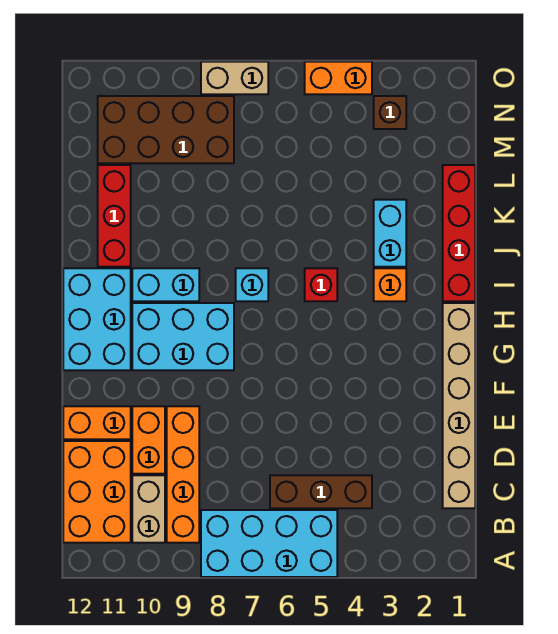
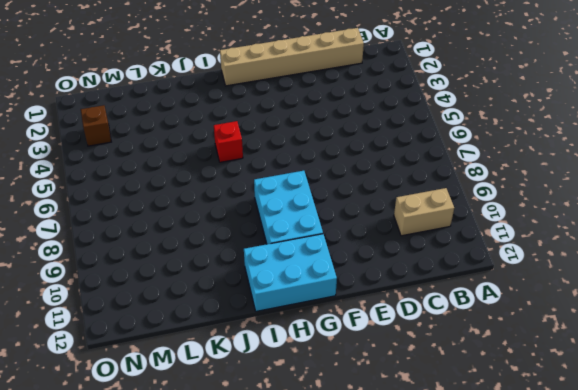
none -> cyan brick A5:B8 level 1
none -> orange brick B9:E9 level 1
none -> orange brick B11:D12 level 1

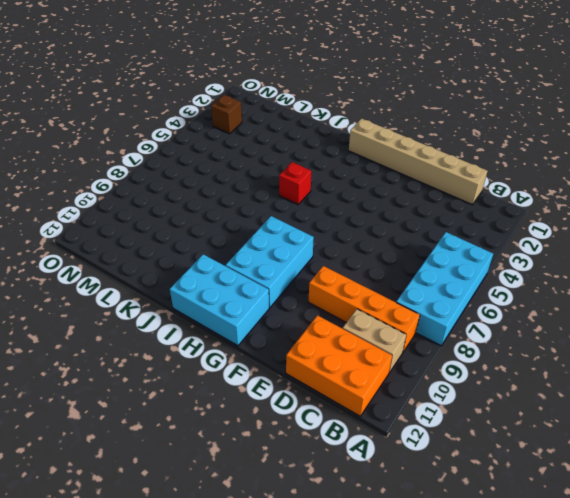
none -> brown brick C4:C6 level 1
none -> orange brick D10:E10 level 1
none -> orange brick E11:E12 level 1

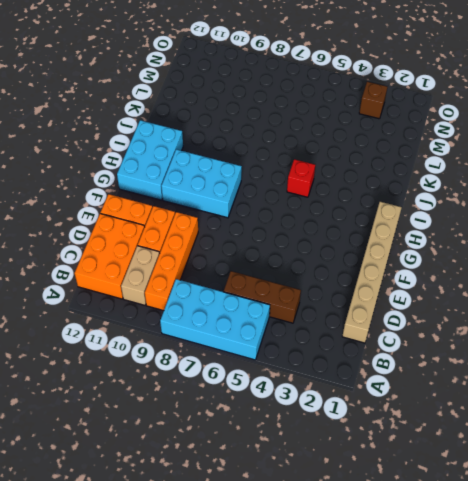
none -> red brick I1:L1 level 1
none -> orange brick I3 level 1
none -> cyan brick I7 level 1

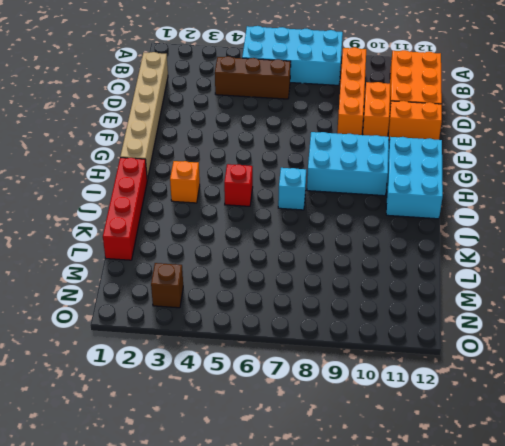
none -> tan brick B10:C10 level 1
none -> cyan brick I9:I10 level 1
none -> cyan brick J3:K3 level 1

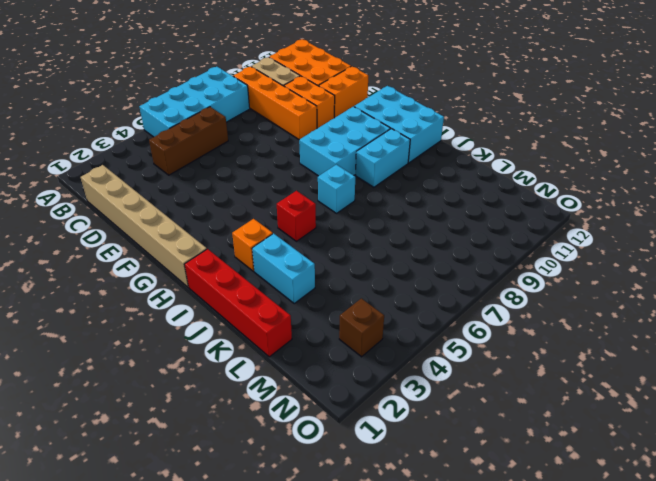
none -> red brick J11:L11 level 1
none -> brown brick M8:N11 level 1
none -> orange brick O4:O5 level 1

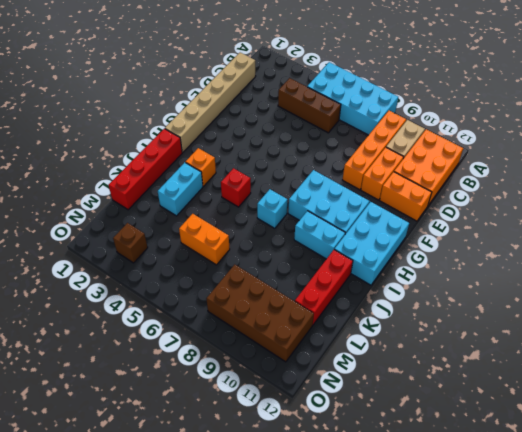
orange brick L5:L6 level 1 -> orange brick O4:O5 level 1
none -> tan brick O7:O8 level 1

